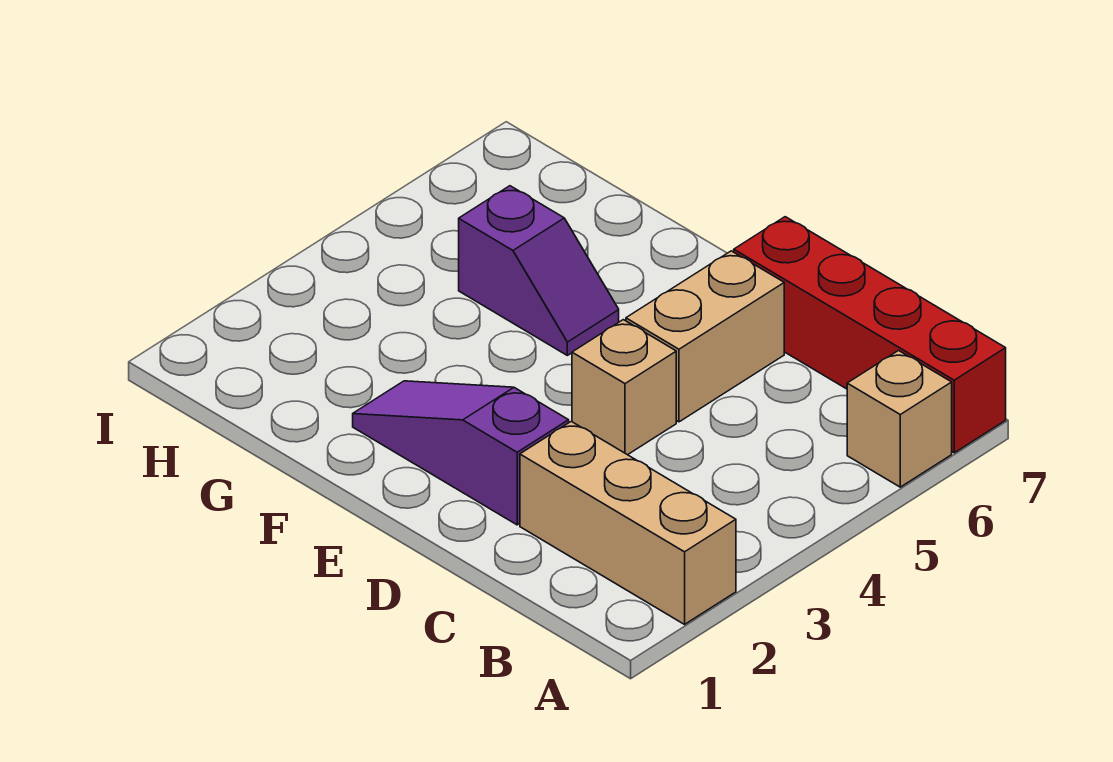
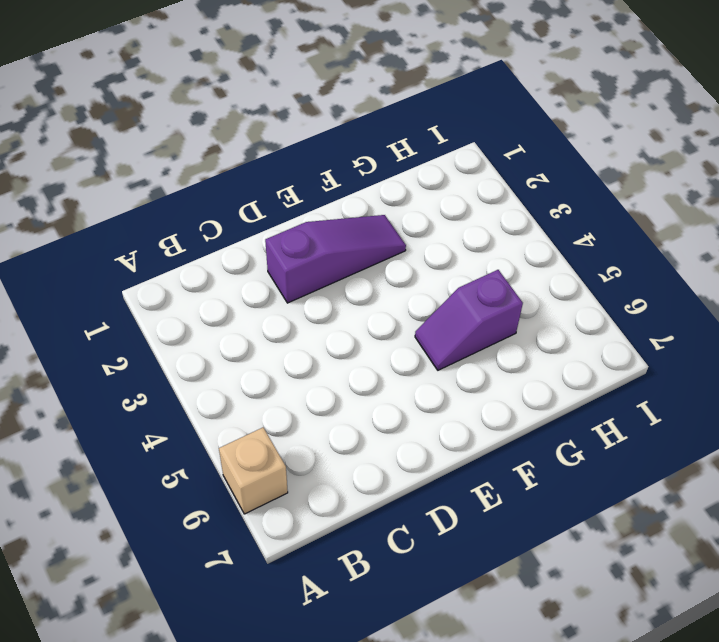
none -> tan brick A2:C2 level 1
none -> red brick A7:D7 level 1

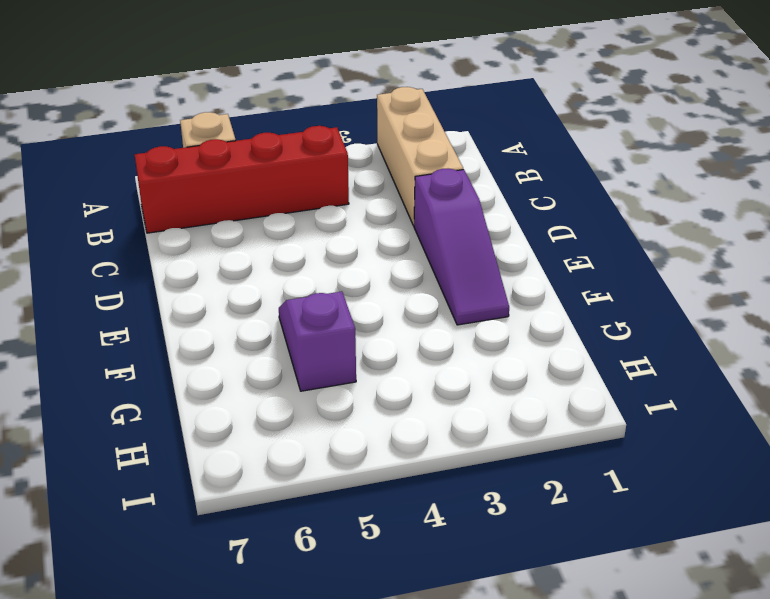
red brick B4:B7 level 1 -> red brick A7:D7 level 1
none -> tan brick D4 level 1
none -> tan brick D5:D6 level 1

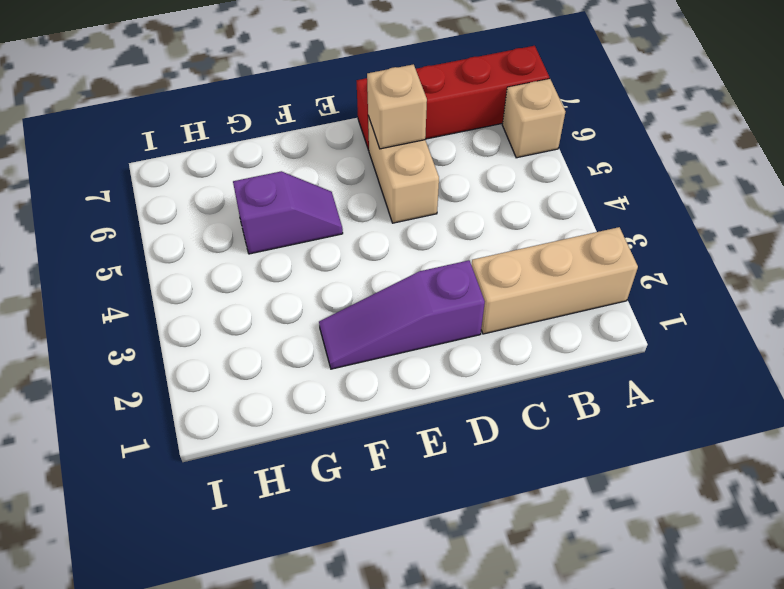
tan brick D6 level 2 -> tan brick D4 level 1

